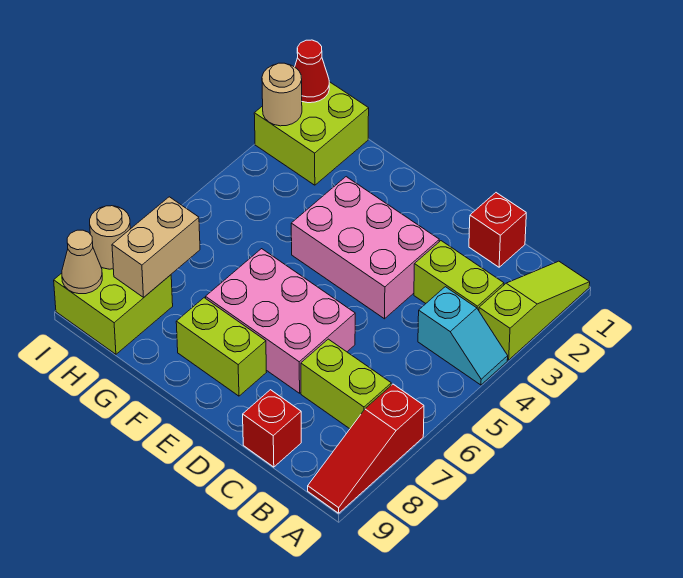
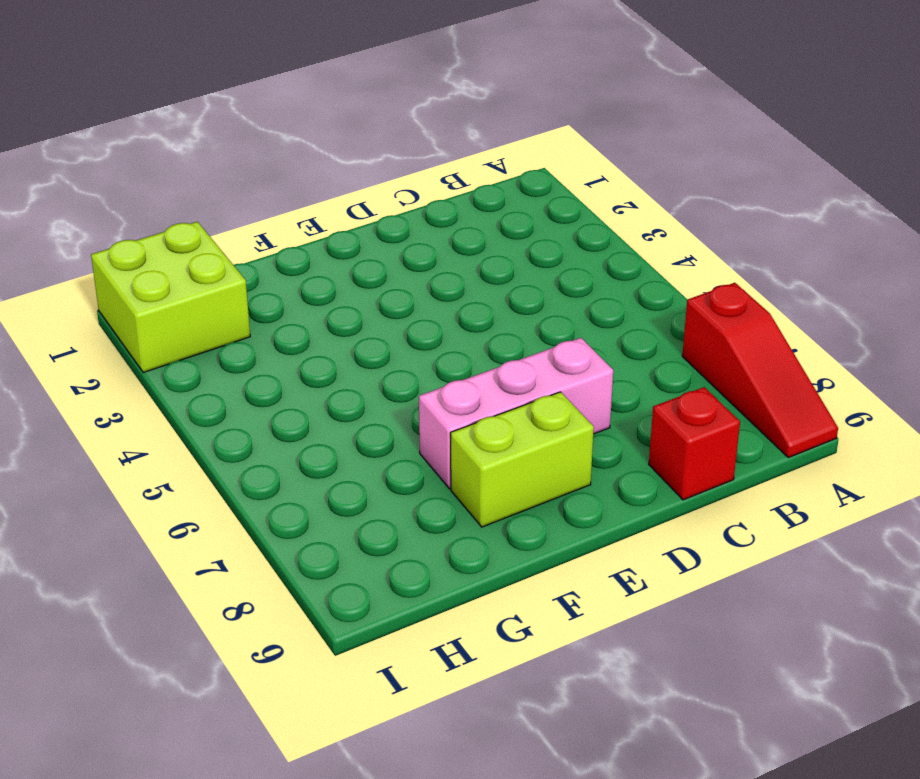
pink brick D7:F7 level 1 -> pink brick D6:F7 level 1
none -> lime slope A1:A3 level 1 top 3
none -> cyan slope A4:B4 level 1 top B
none -> lime brick B3:C3 level 1

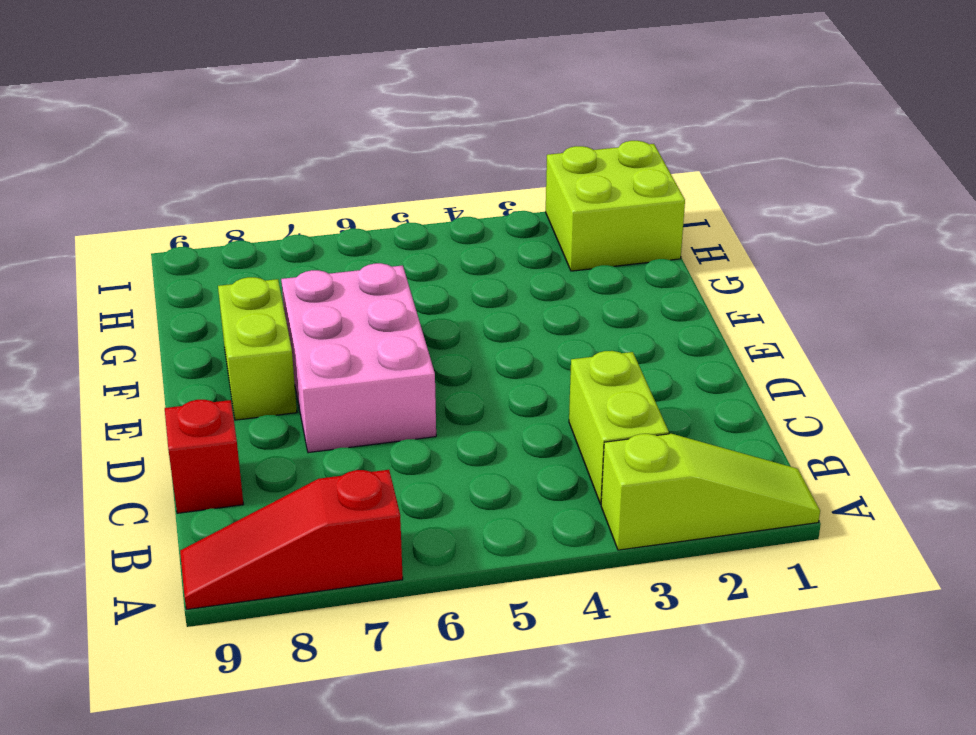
none -> cyan slope A4:B4 level 1 top B
none -> lime brick B7:C7 level 1
none -> red brick C1 level 1

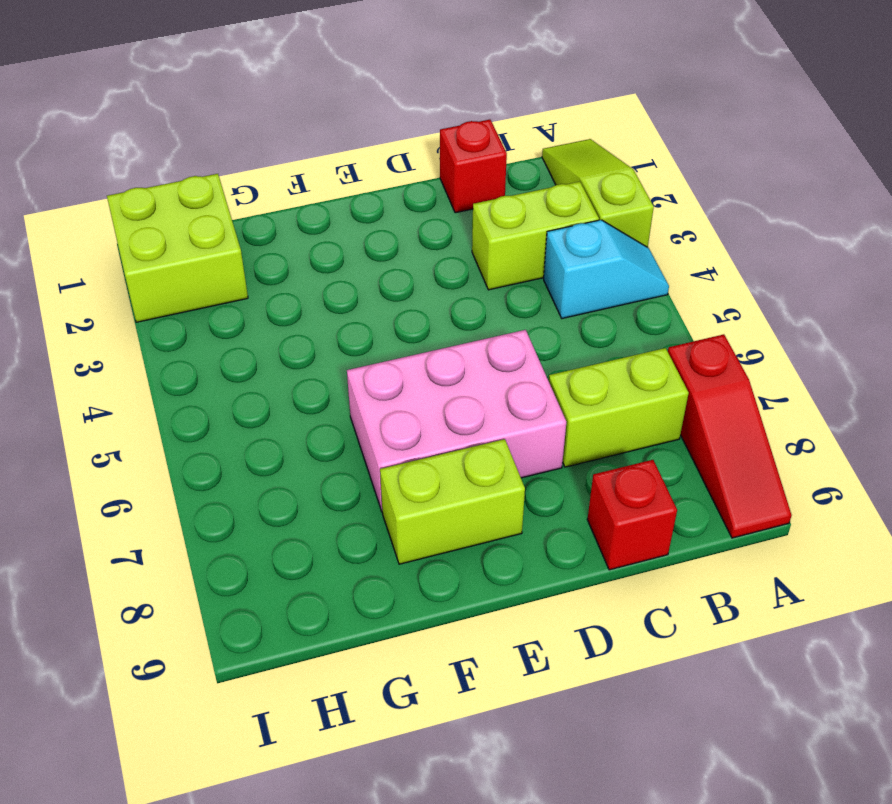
none -> pink brick D3:F4 level 1
none -> lime brick H8:I9 level 1
none -> tan brick H7:H8 level 2

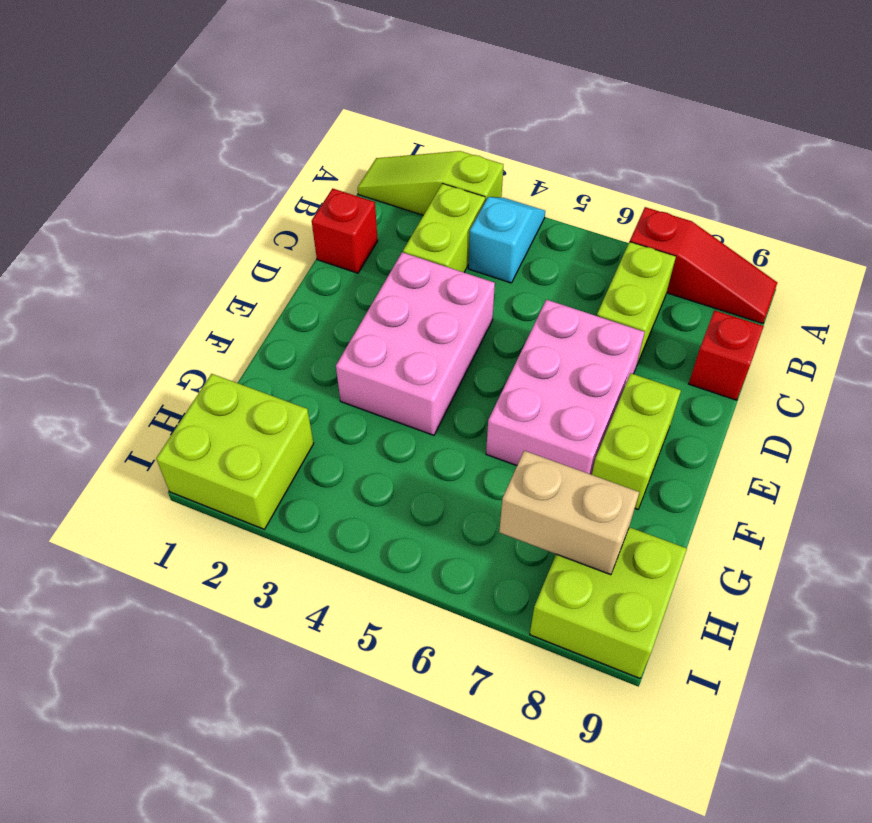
none -> red cone I1 level 2
none -> tan round brick I2 level 2
none -> tan round brick I8 level 2

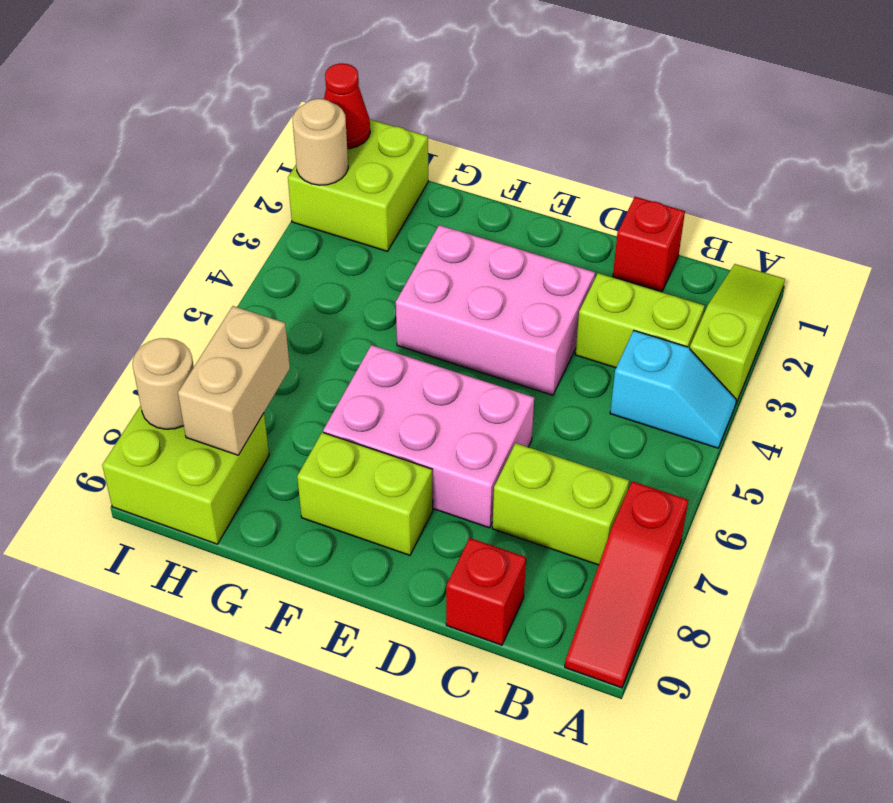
none -> tan cone I9 level 2

